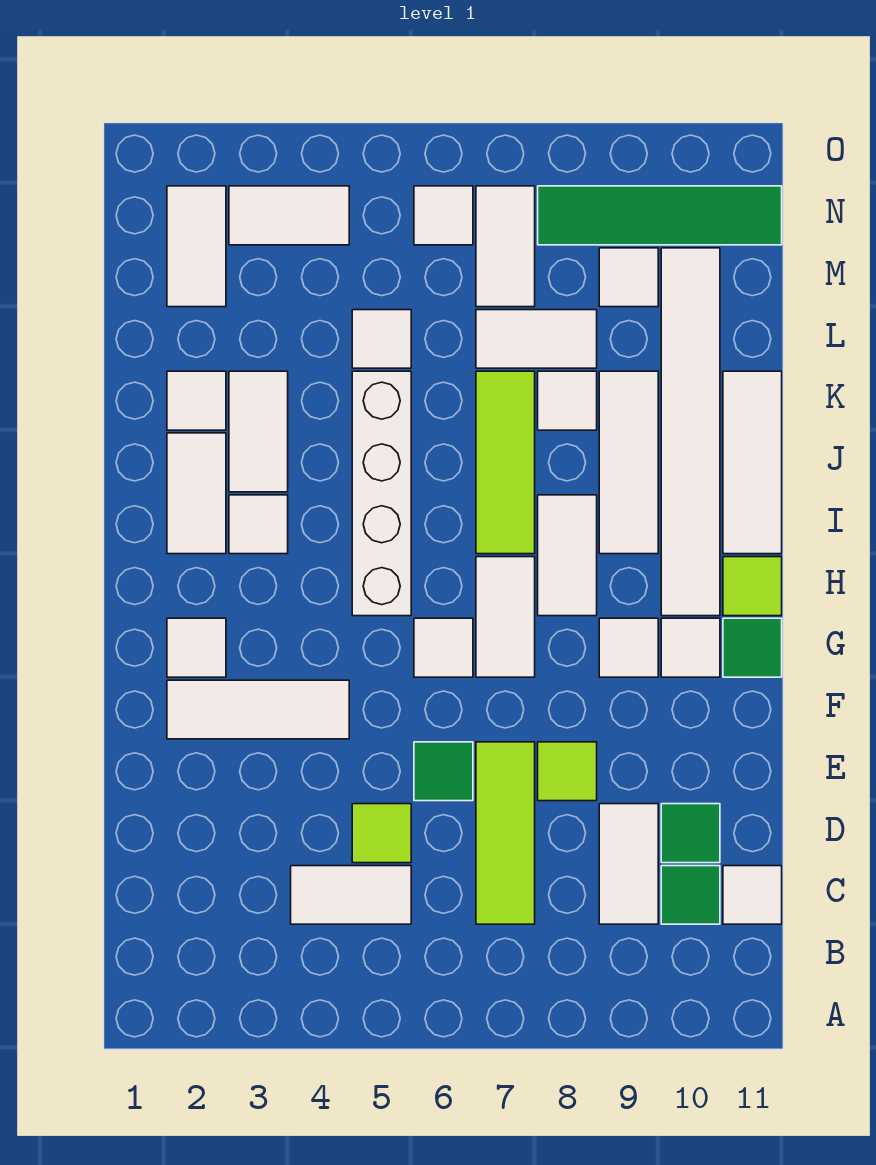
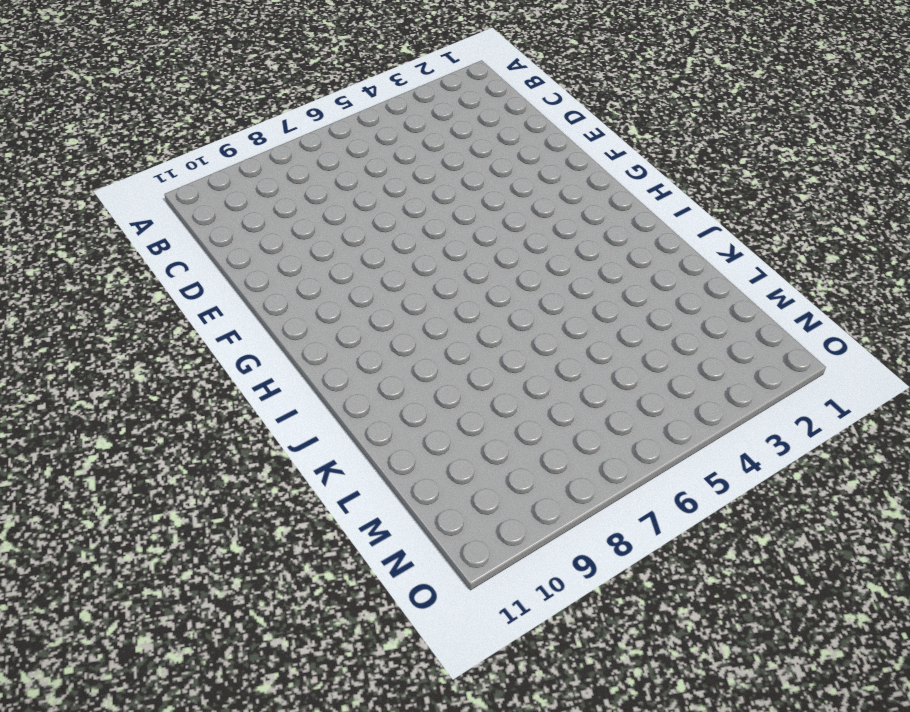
none -> white tile C4:C5 level 1
none -> lime tile C7:E7 level 1
none -> white tile C9:D9 level 1
none -> green tile C10 level 1

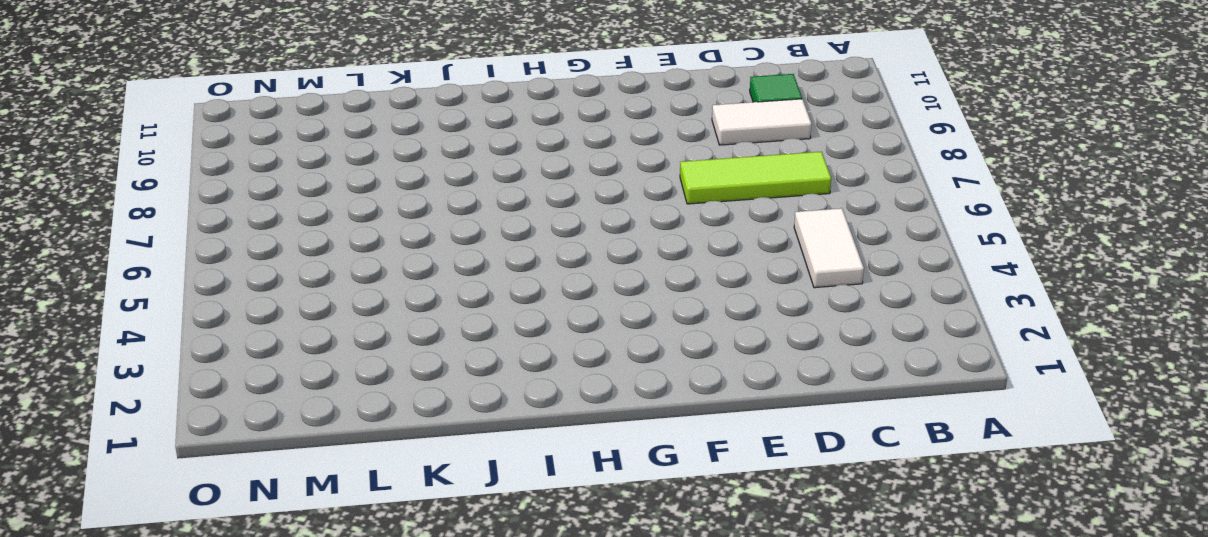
none -> white tile C11 level 1
none -> lime tile D5 level 1
none -> green tile D10 level 1
none -> green tile E6 level 1

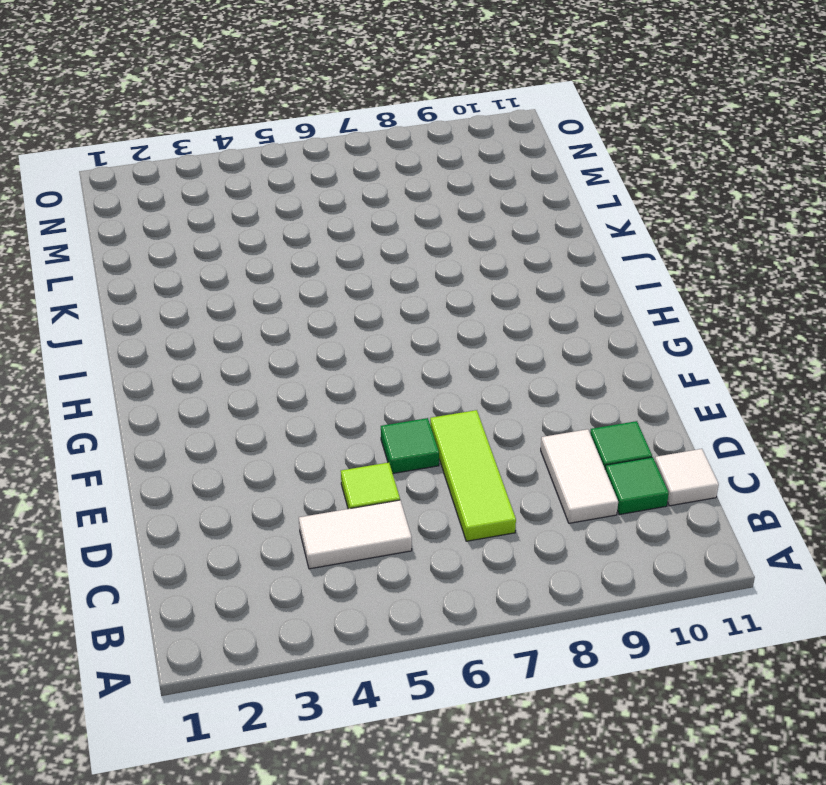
none -> lime tile E8 level 1
none -> white tile F2:F4 level 1
none -> white tile G2 level 1
none -> white tile G6 level 1

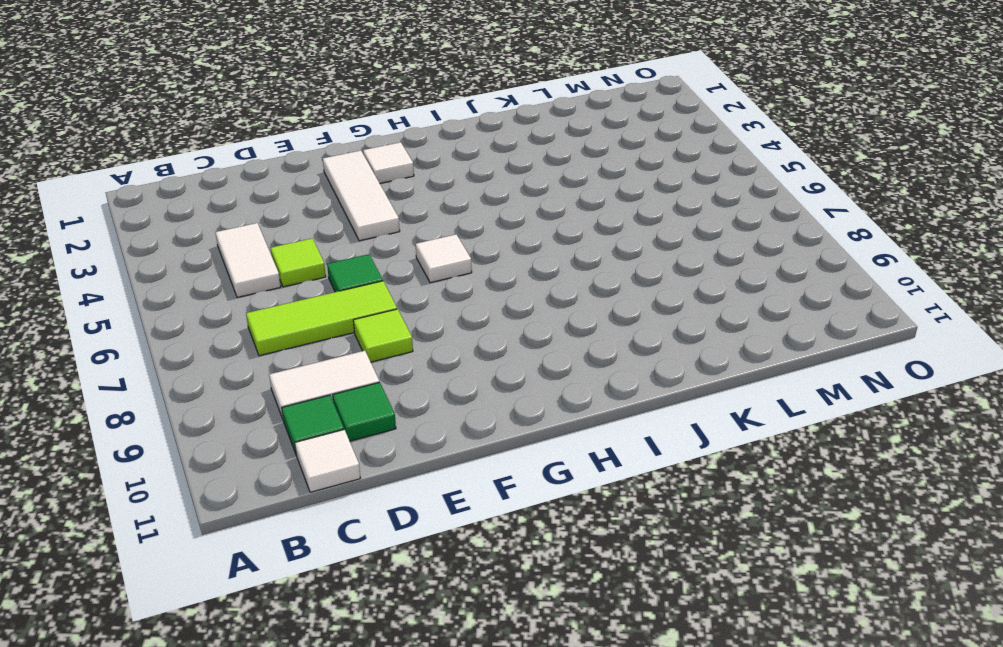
none -> white tile G7:H7 level 1
none -> white tile G9 level 1
none -> white tile G10 level 1
none -> green tile G11 level 1

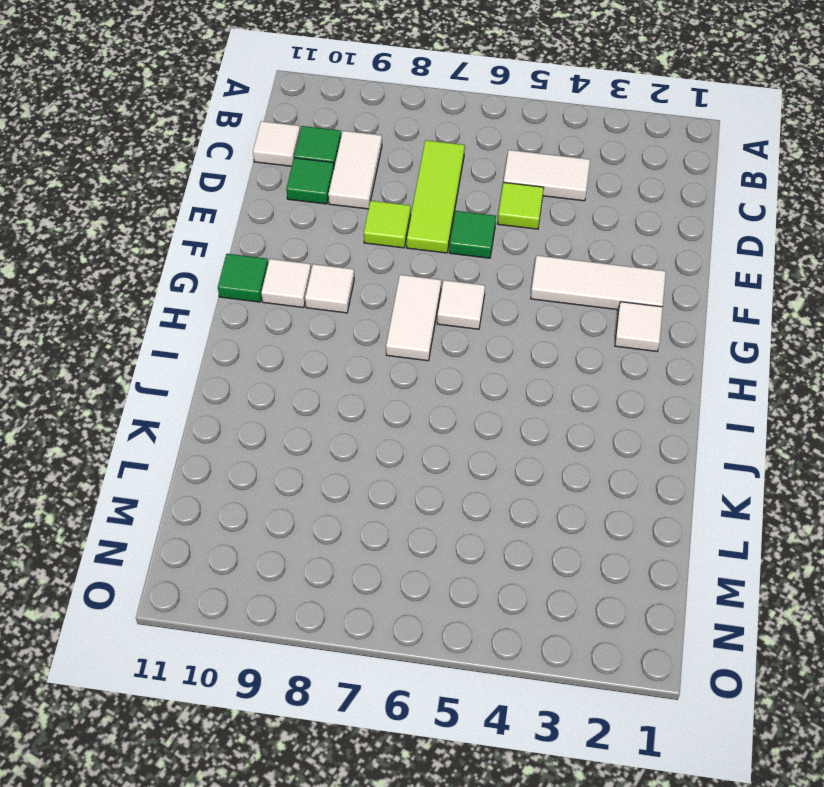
none -> white brick H5:K5 level 1
none -> white tile H8:I8 level 1
none -> white tile H10:M10 level 1
none -> lime tile H11 level 1

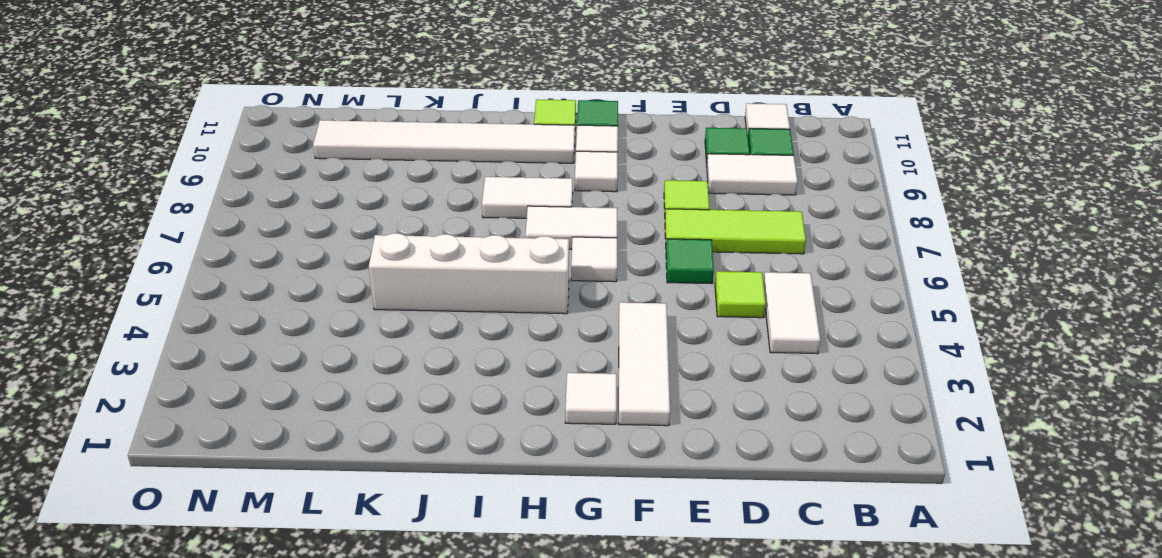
none -> white tile I2:J2 level 1
none -> white tile I3 level 1
none -> lime tile I7:K7 level 1
none -> white tile I9:K9 level 1

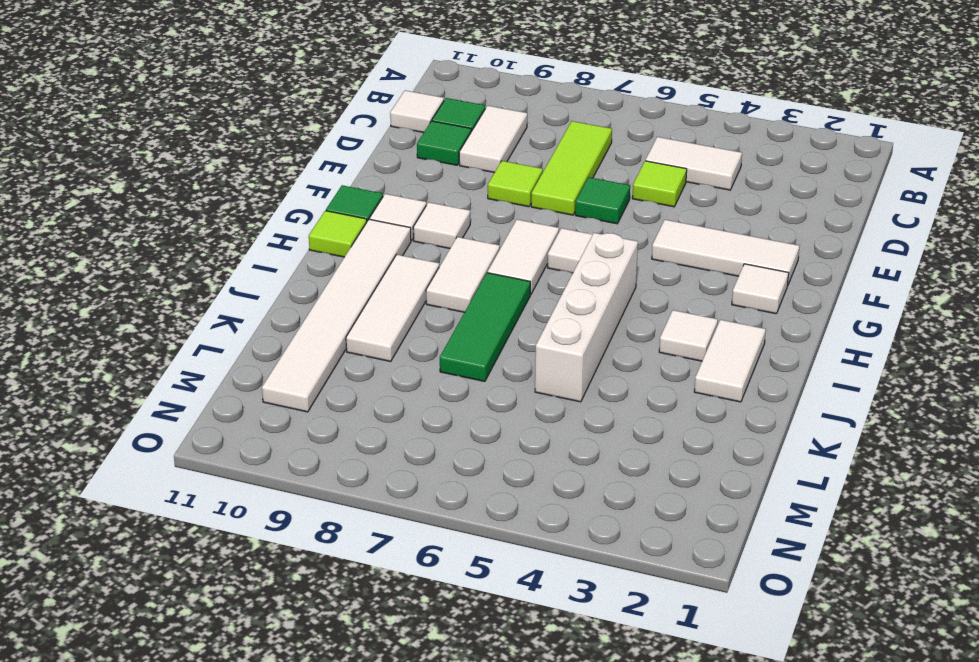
green tile I7:K7 level 1 -> lime tile I7:K7 level 1
none -> white tile I11:K11 level 1
none -> white tile J3:K3 level 1
none -> white tile K2 level 1
none -> white tile K8 level 1

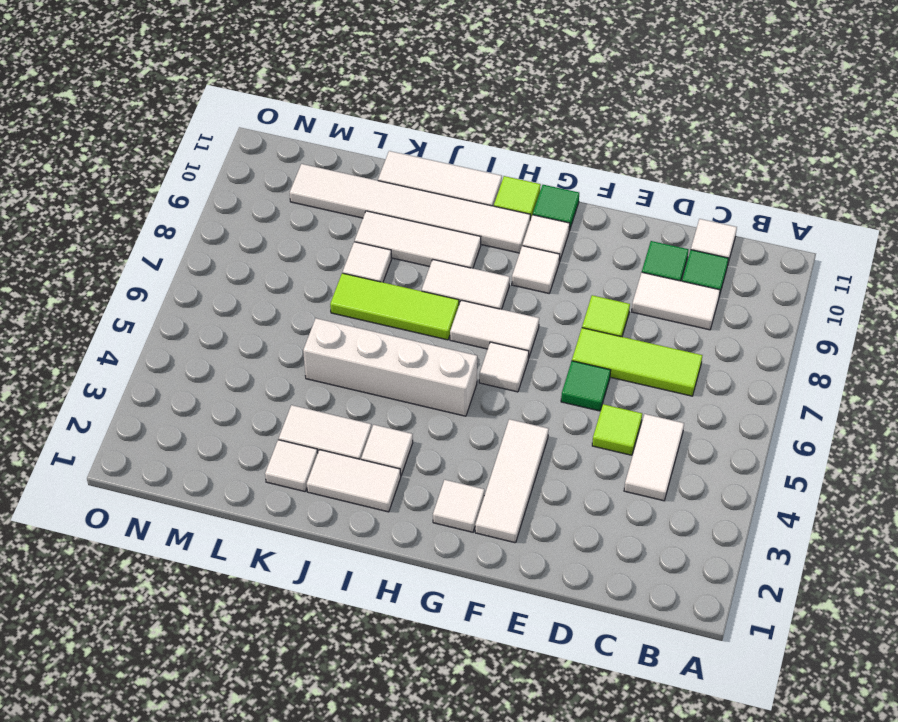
none -> white tile L5 level 1
none -> white tile L7:L8 level 1
none -> white tile M2:N2 level 1
none -> white tile M7:N7 level 1

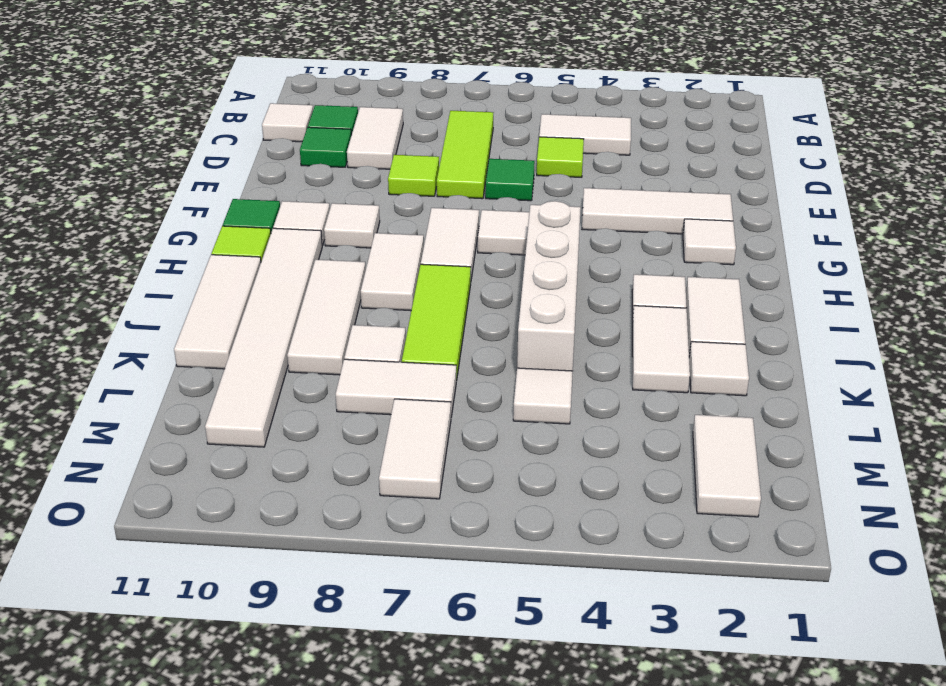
none -> white tile M9 level 1
none -> white tile N3:N4 level 1
none -> white tile N6 level 1
none -> green tile N8:N11 level 1

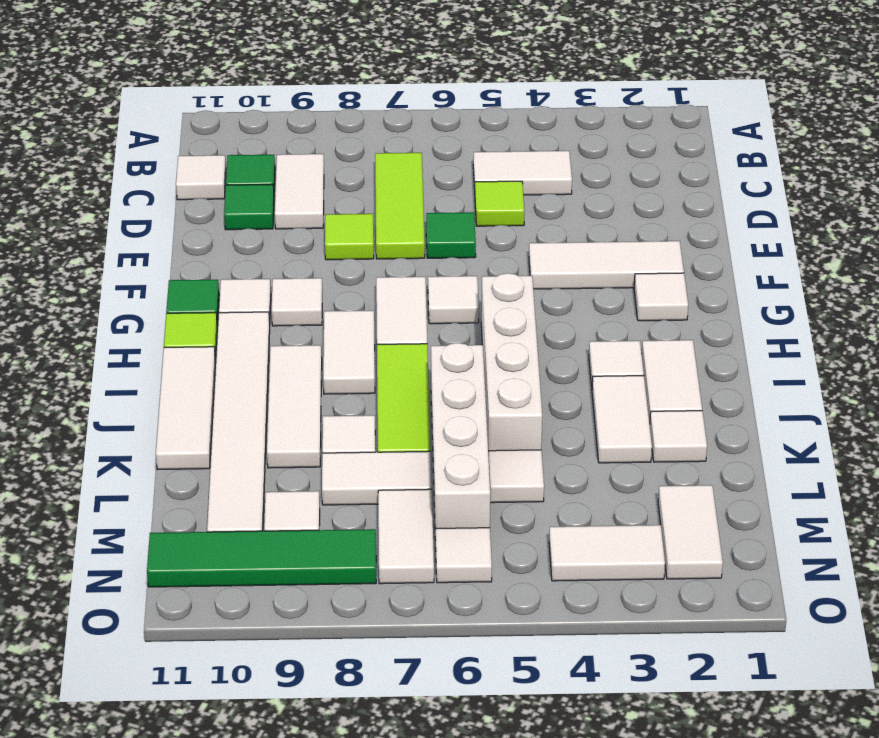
white brick J6:M6 level 1 -> none

